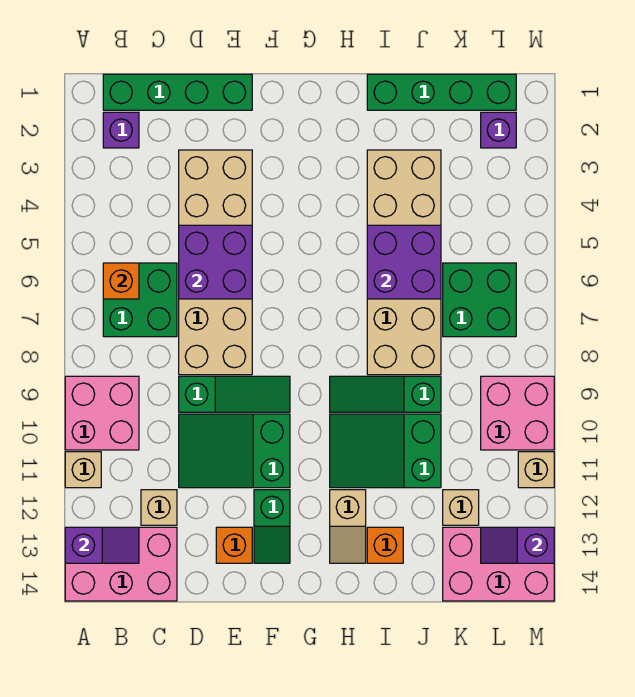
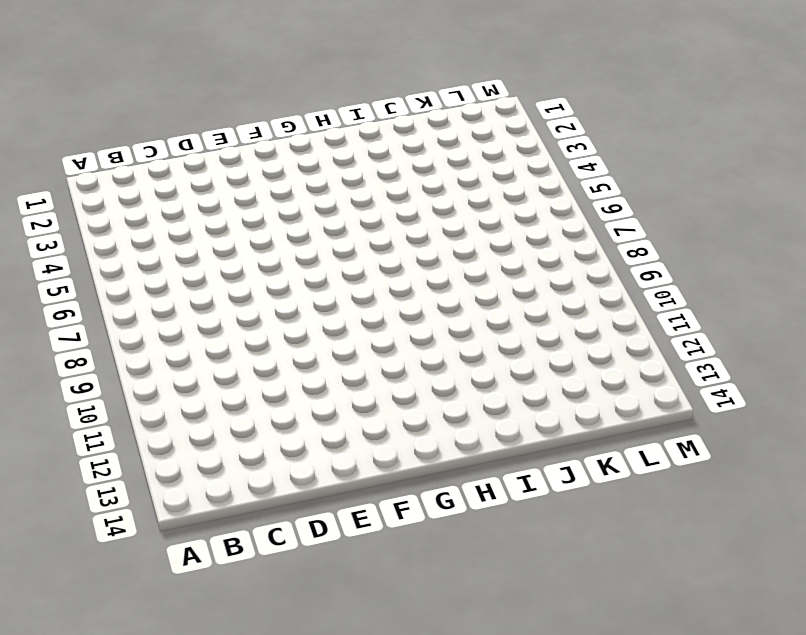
none -> pink brick A9:B10 level 1
none -> tan brick A11 level 1
none -> pink brick A13:C14 level 1

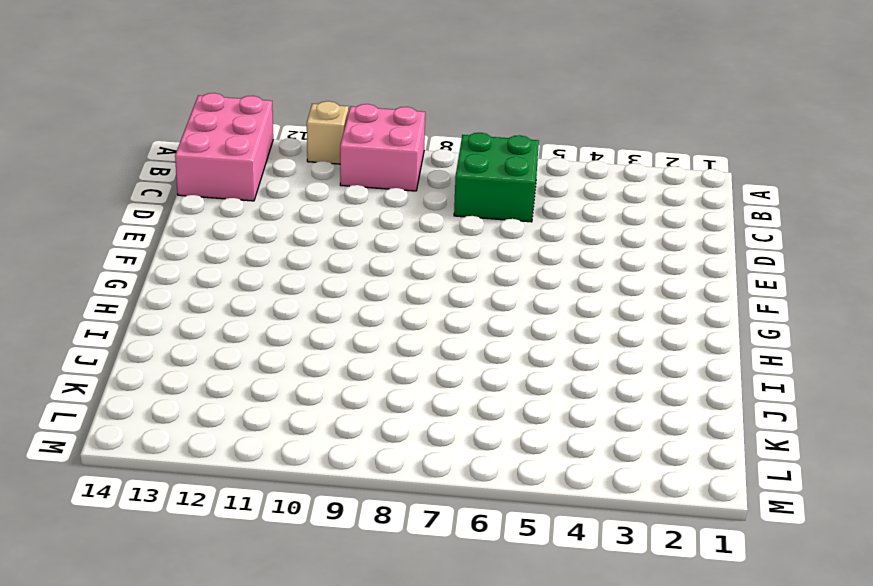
none -> green brick B1:E1 level 1
none -> purple brick B2 level 1
none -> tan brick C12 level 1

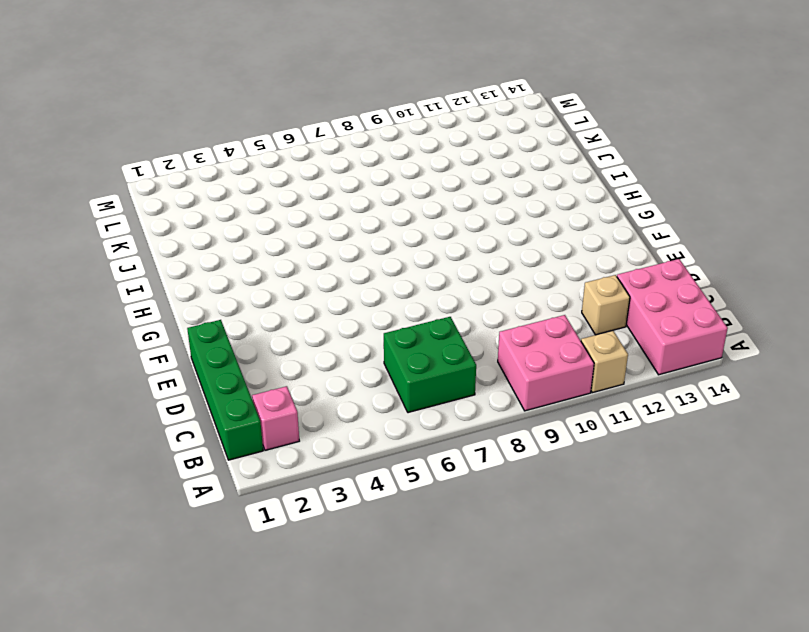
pink brick B2 level 1 -> purple brick B2 level 1
none -> tan brick D3:E8 level 1
none -> green slope D9:F9 level 1 top D
none -> green slope D10:F11 level 1 top F

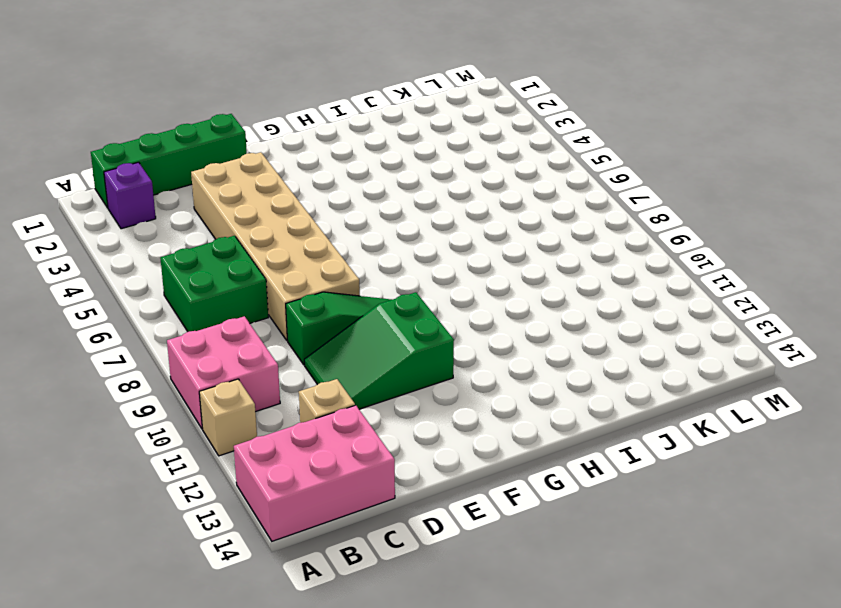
none -> orange brick E13 level 1
none -> green slope F12:F13 level 1 top 12
none -> green slope H9:J9 level 1 top J

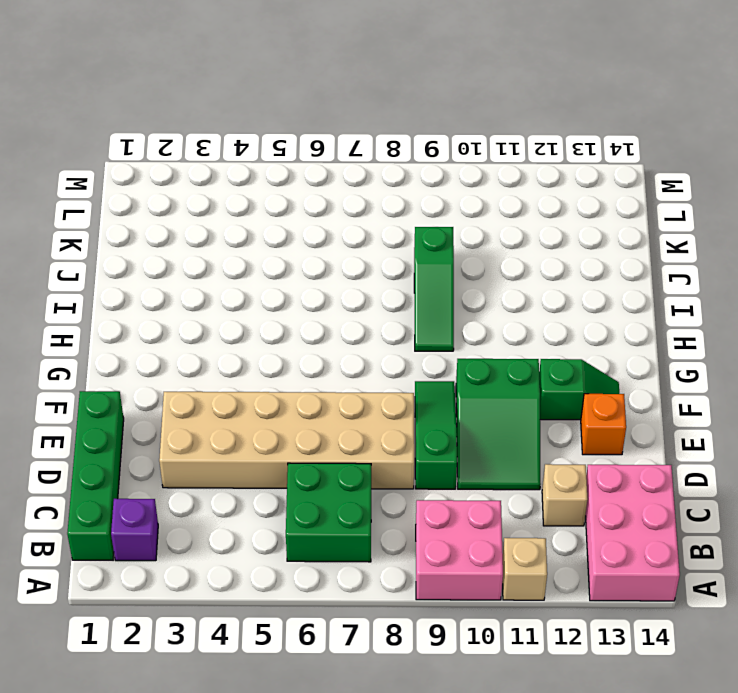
none -> green slope H10:J11 level 1 top J
none -> tan slope H12:H13 level 1 top 12
none -> green brick I1:L1 level 1

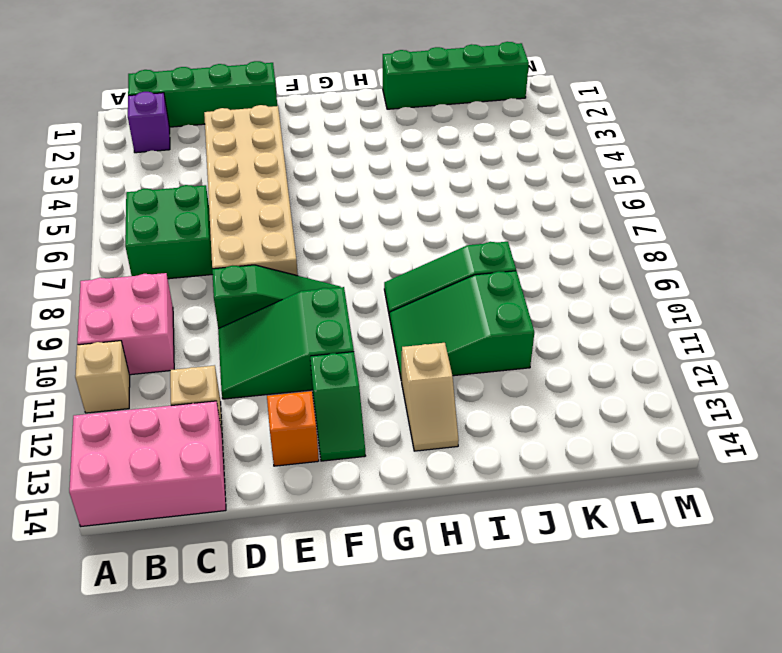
none -> tan brick I3:J8 level 1
none -> orange brick I13 level 1
none -> green brick K6:L7 level 1

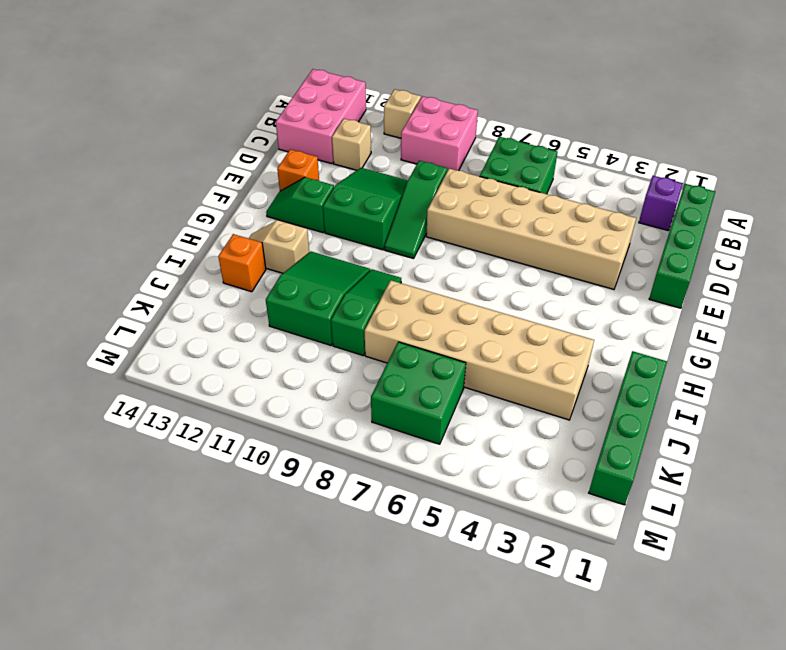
none -> tan brick K12 level 1
none -> pink brick K13:M14 level 1
none -> purple brick L2 level 1

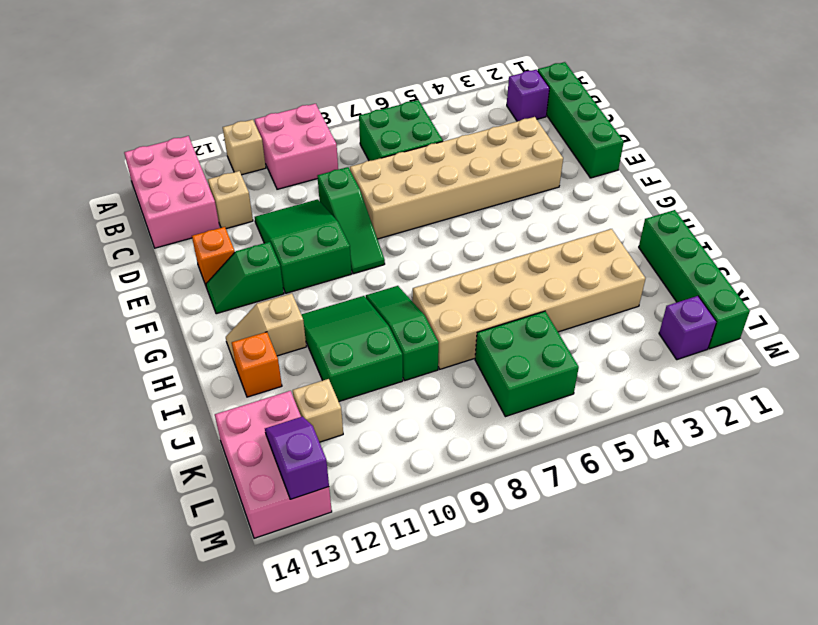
none -> pink brick L9:M10 level 1
none -> tan brick M11 level 1
none -> purple slope A13:B13 level 2 top A

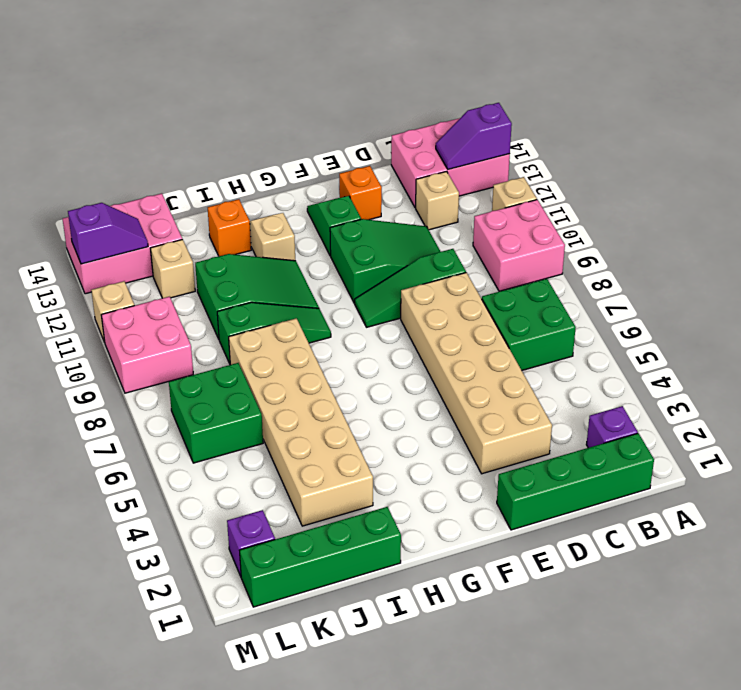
none -> orange brick B6 level 2
none -> purple brick D5:E6 level 2
none -> purple brick I5:J6 level 2

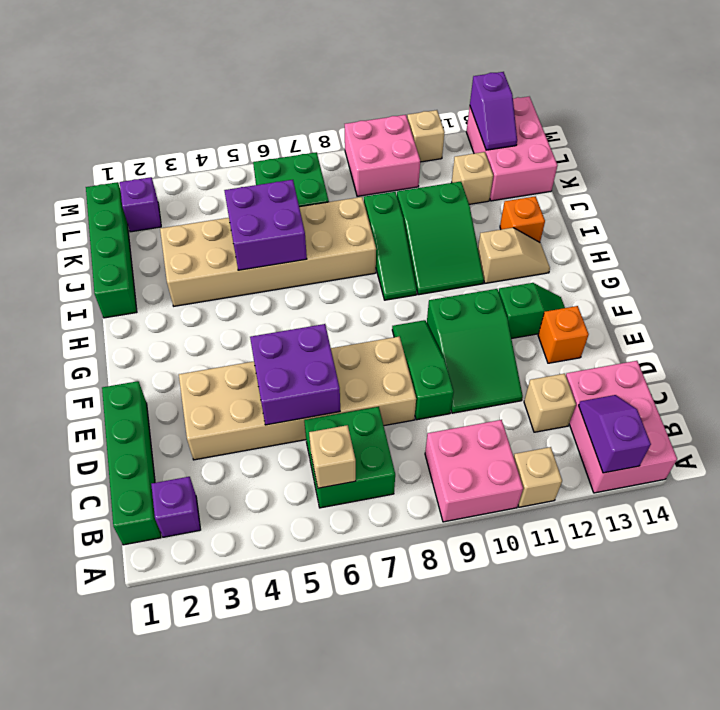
tan brick B6 level 2 -> orange brick B6 level 2

